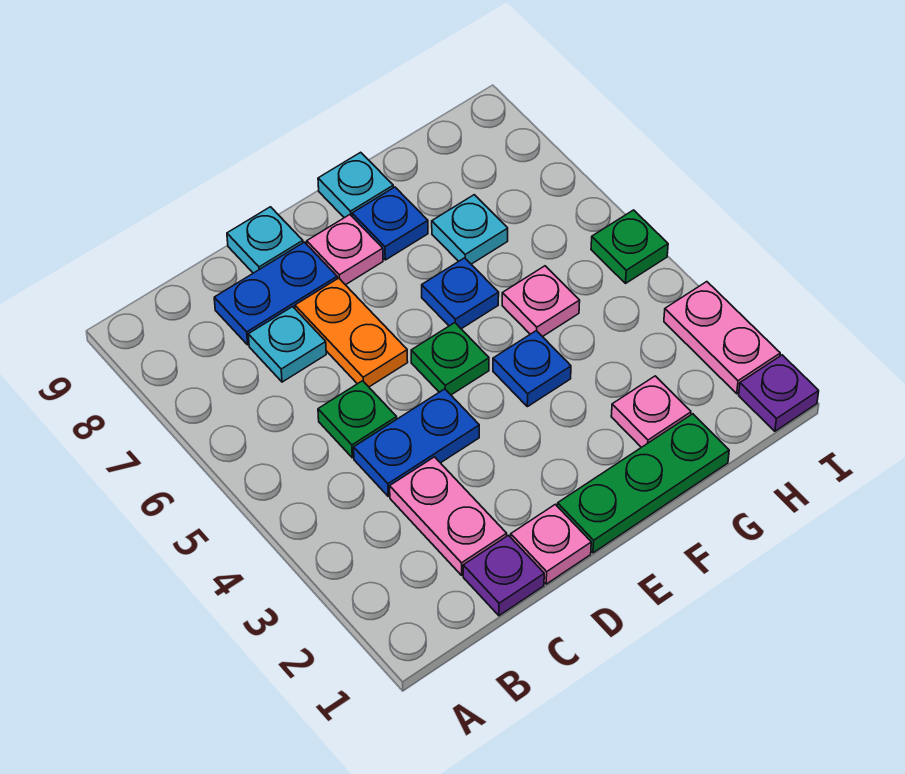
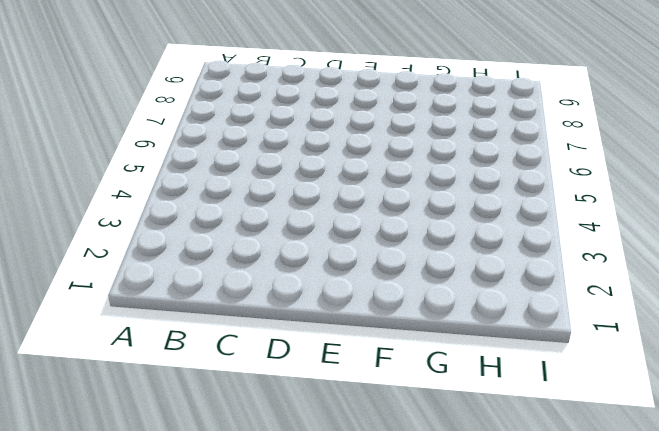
none -> purple plate C1 level 1
none -> pink plate C2:C3 level 1
none -> blue plate C4:D4 level 1

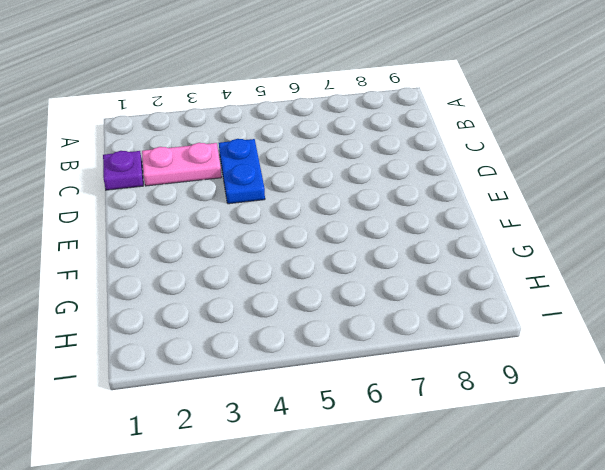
none -> green plate C5 level 1
none -> cyan plate C7 level 1
none -> blue plate C8:D8 level 1

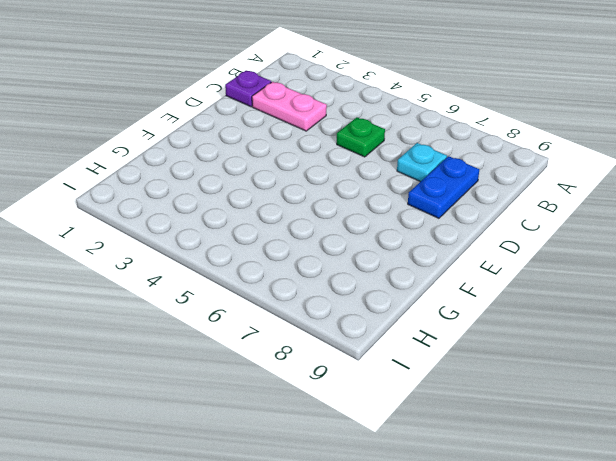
none -> blue plate C4:D4 level 1
none -> pink plate D1 level 1
none -> orange plate D6:D7 level 1

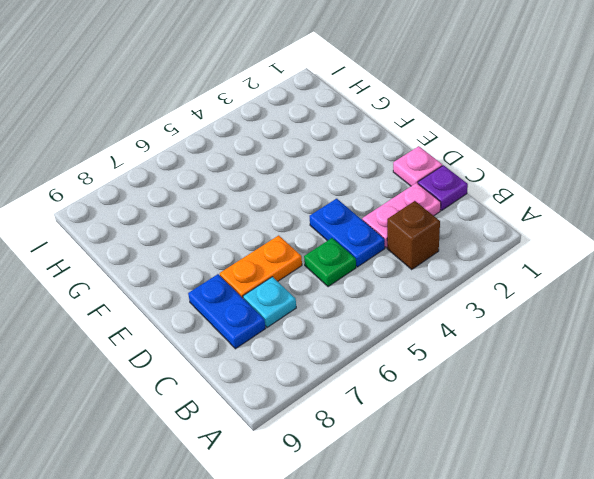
brown brick B3 level 1 -> none
none -> cyan plate D9 level 1
none -> green plate E1:G1 level 1
none -> green plate E5 level 1

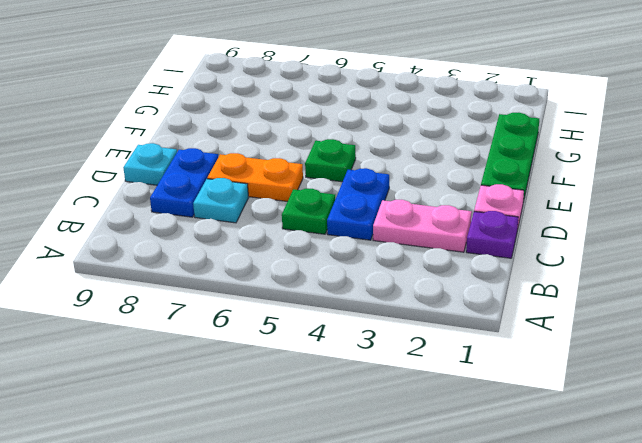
none -> pink plate E8 level 1
none -> blue plate F4 level 1
none -> blue plate F6 level 1

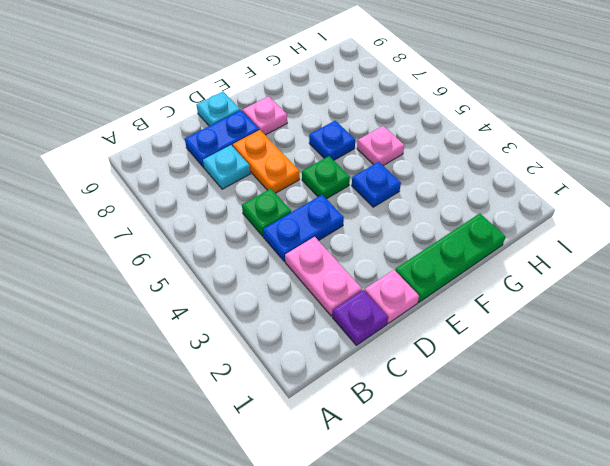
none -> blue plate F8 level 1
none -> cyan plate F9 level 1
none -> pink plate G2 level 1

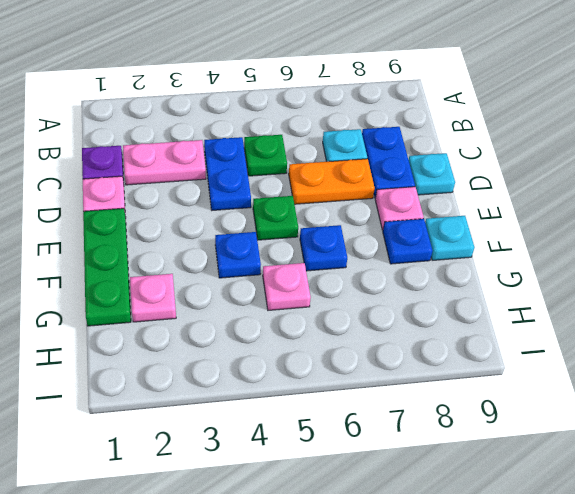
none -> cyan plate G7 level 1
none -> purple plate I1 level 1
none -> pink plate I2:I3 level 1

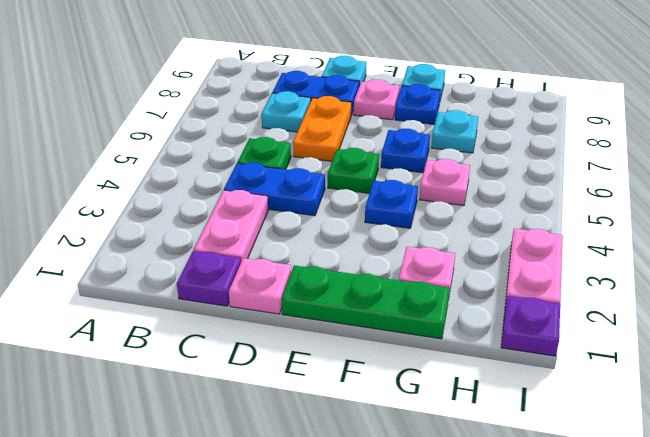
none -> green plate I5 level 1

